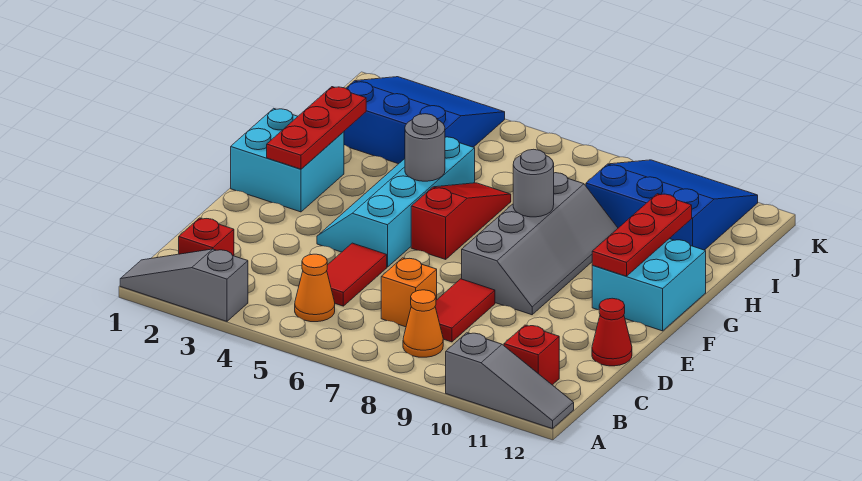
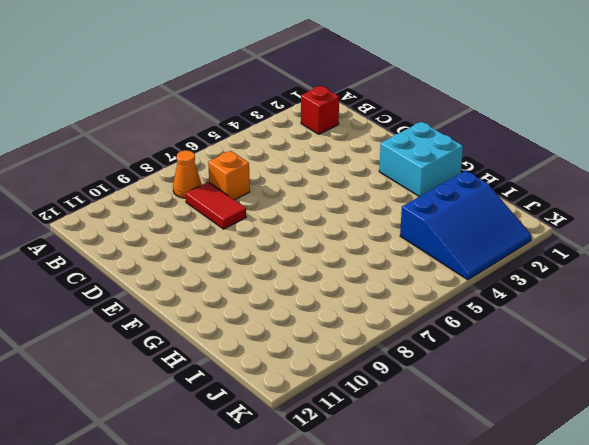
none -> grey slope A1:A3 level 1 top 3
none -> grey slope A10:A12 level 1 top 10
none -> orange cone B5 level 1

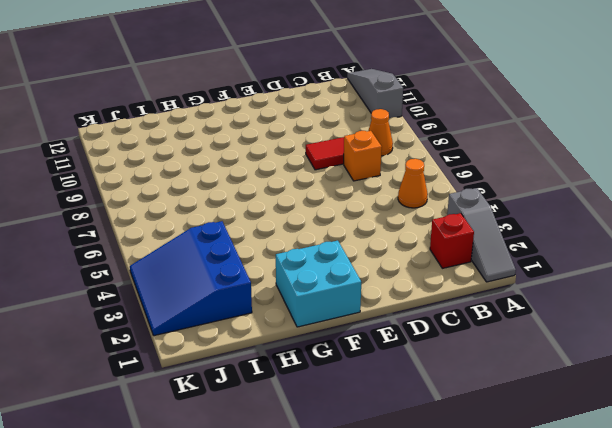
none -> red brick B11 level 1
none -> red tile C5:D5 level 1
none -> red cone D12 level 1

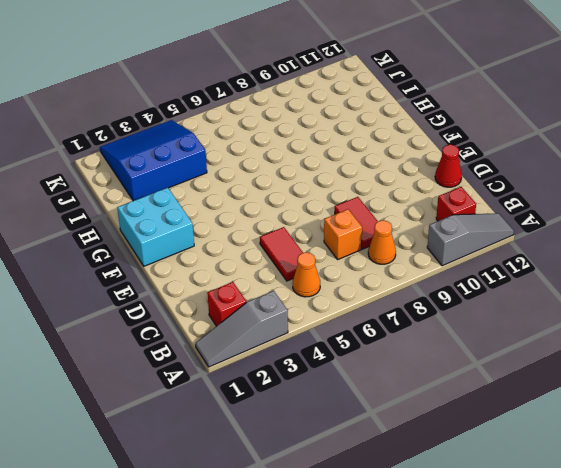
none -> cyan slope E4:H5 level 1 top 5
none -> grey slope E8:H9 level 1 top 8
none -> red slope F6:H6 level 1 top F

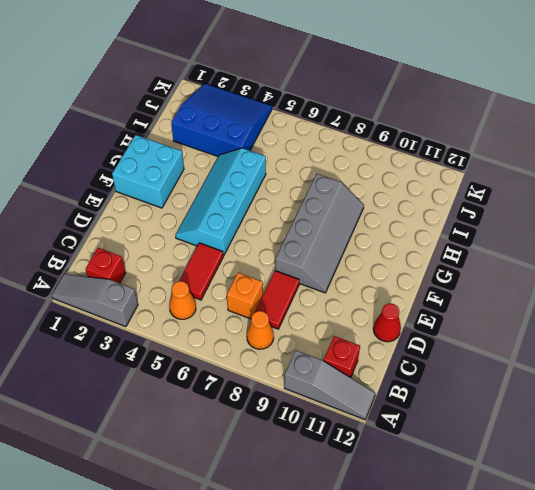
none -> red slope F6:H6 level 1 top F
none -> cyan brick F11:G12 level 1
none -> blue slope I9:K11 level 1 top I

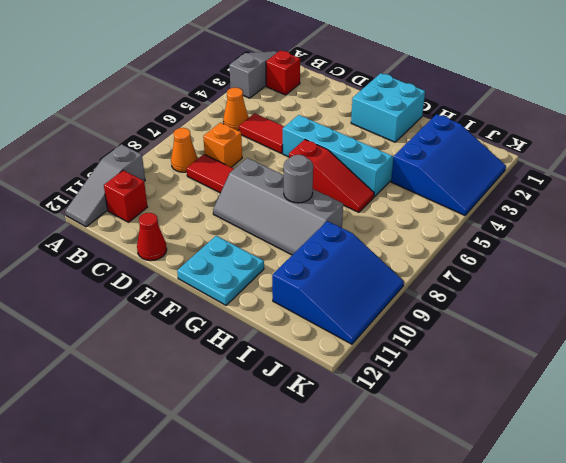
cyan plate F11:G12 level 1 -> cyan brick F11:G12 level 1
none -> red plate F2:H2 level 2
none -> red plate F11:H11 level 2
none -> grey round brick G5 level 2

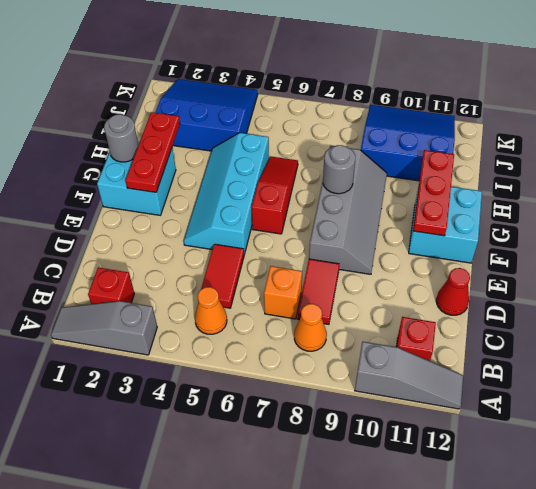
grey round brick G1 level 2 -> grey round brick G5 level 2

